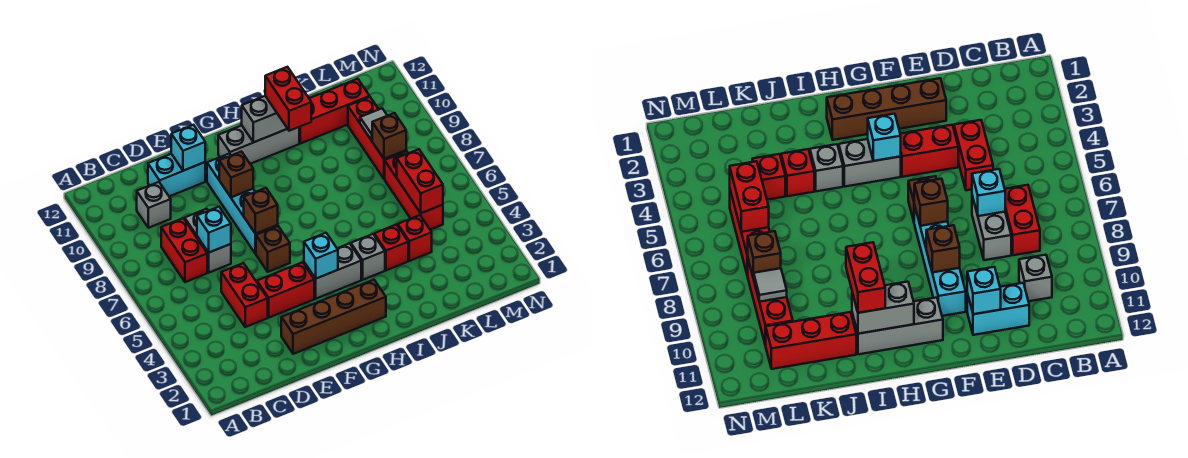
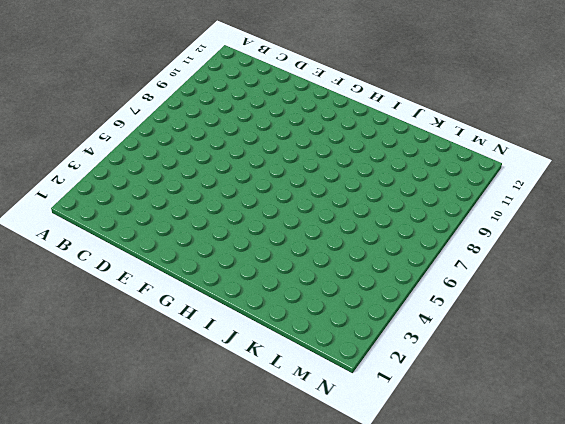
none -> red brick C7:C8 level 1
none -> grey brick C10 level 1
none -> red brick D4:D5 level 1

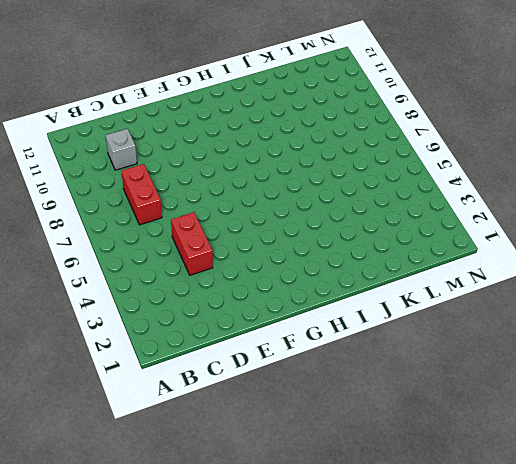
none -> grey brick D7:D8 level 1
none -> cyan brick D11:E11 level 1
none -> brown brick E2:H2 level 1

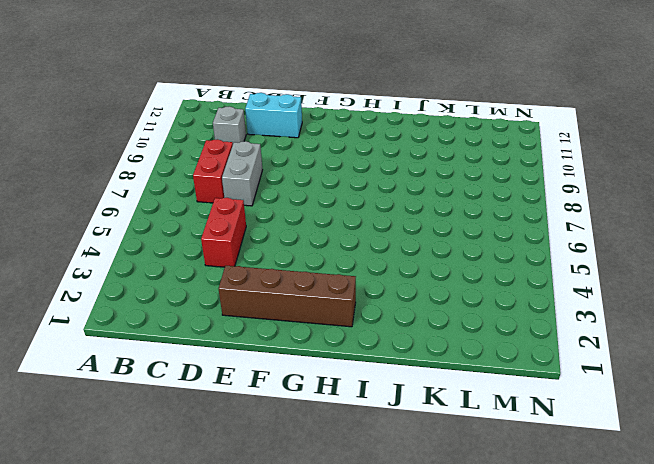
none -> red brick E4:F4 level 1
none -> brown brick F6 level 1
none -> cyan brick F7:F10 level 1

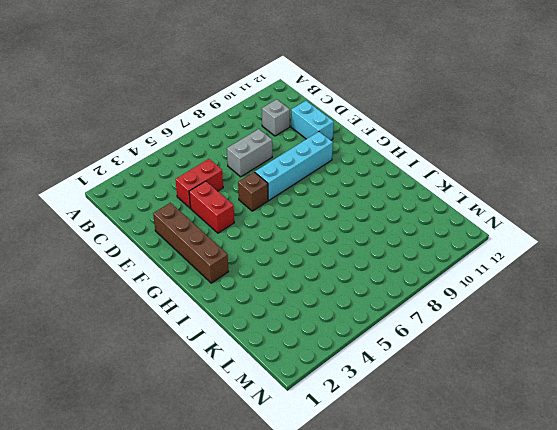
none -> red brick C7:C8 level 1
none -> grey brick G4:H4 level 1
none -> grey brick G11:I11 level 1

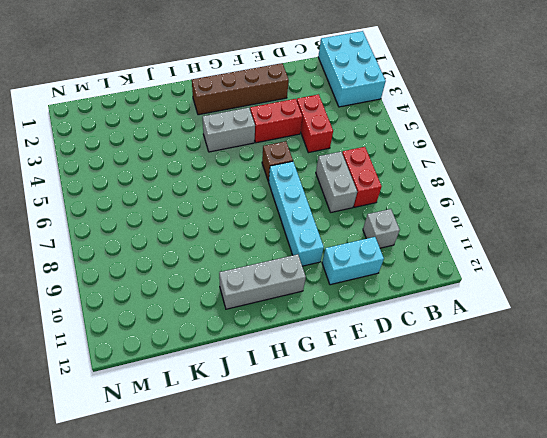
cyan brick A1:B3 level 1 -> none
none -> grey brick I4 level 1
none -> red brick J4 level 1
none -> red brick J11:L11 level 1

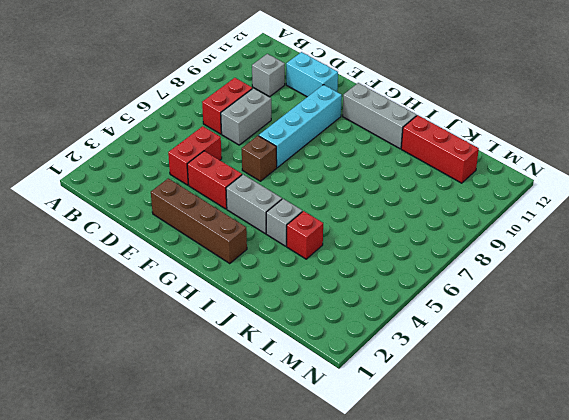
none -> red brick K4 level 1
none -> red brick L5:L7 level 1
none -> red brick L8:L10 level 1

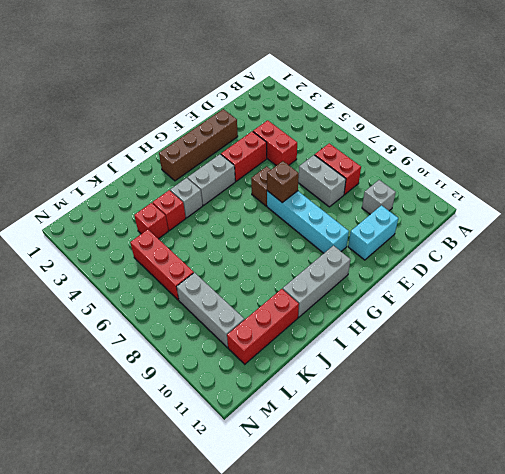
grey brick L8:L10 level 1 -> red brick L8:L10 level 1
none -> cyan brick D7 level 2
none -> cyan brick E11 level 2
none -> brown brick F9 level 2

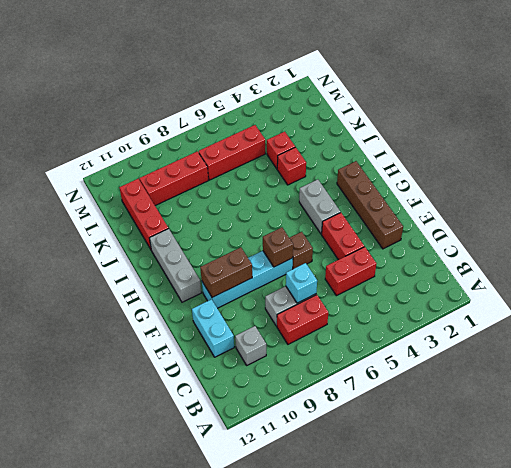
brown brick F9:F10 level 2 -> brown brick F9 level 2
none -> grey brick I4 level 1
none -> cyan brick E11 level 2
none -> cyan brick G4 level 2

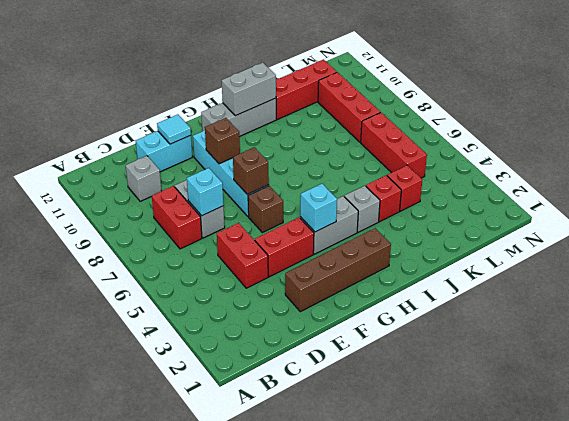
cyan tile E11 level 2 -> cyan brick E11 level 2
none -> red brick L5:L6 level 2
none -> brown brick L8 level 2
none -> grey tile L9 level 2

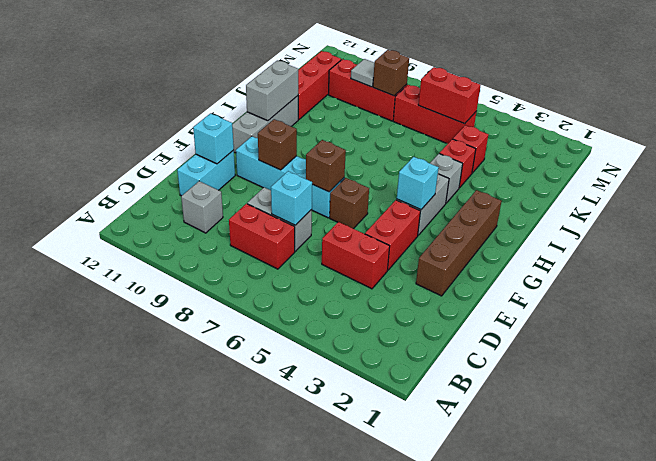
none -> red brick I10:I11 level 3

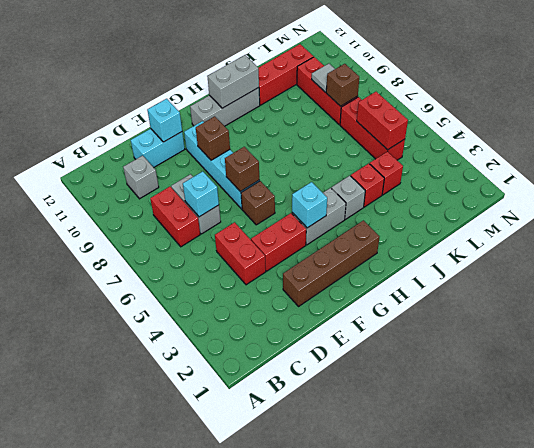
none -> red brick I10:I11 level 3

